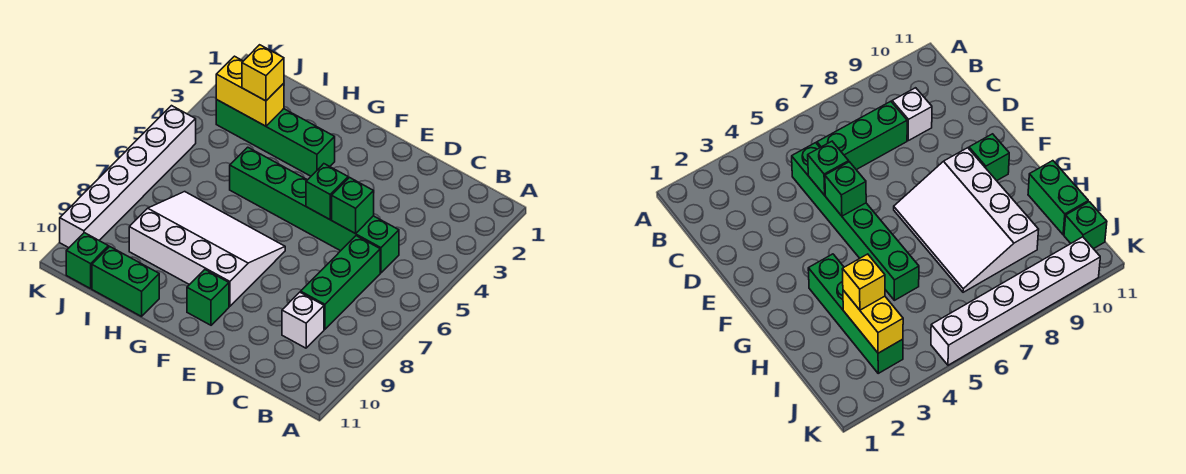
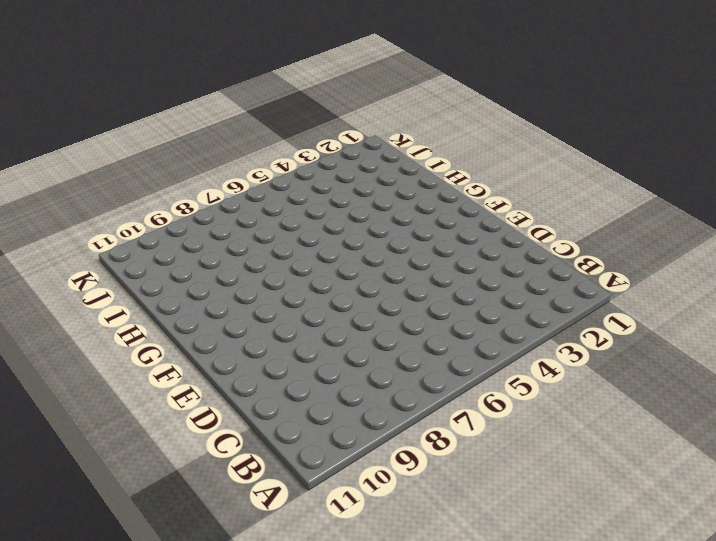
none -> green brick C5:H5 level 1
none -> green brick C6:C8 level 1
none -> white brick C9 level 1

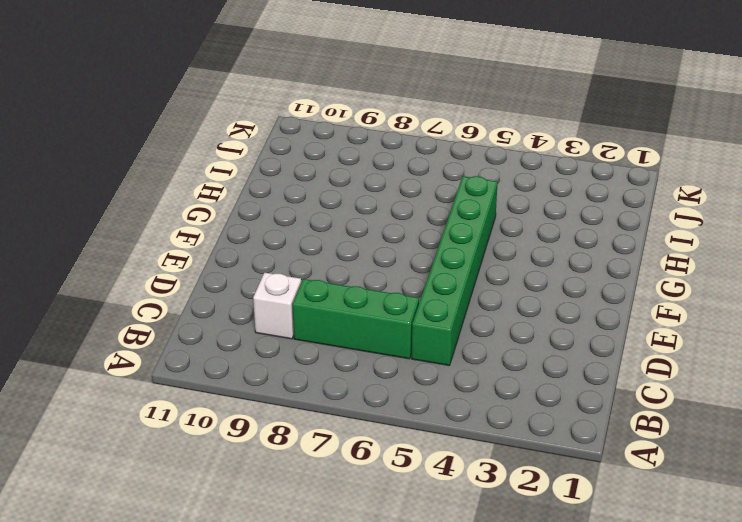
none -> white slope F7:I9 level 1 top 9
none -> green brick F10 level 1
none -> green brick G3:J3 level 1

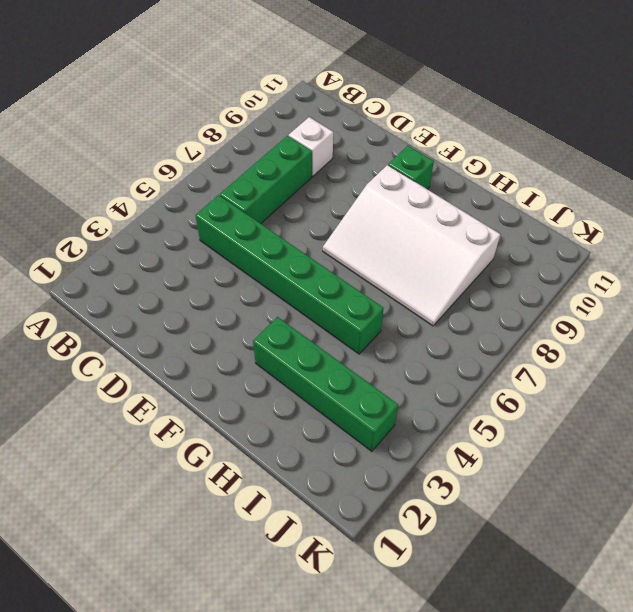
none -> green brick H11:I11 level 1
none -> green brick J11 level 1
none -> white brick K5:K10 level 1

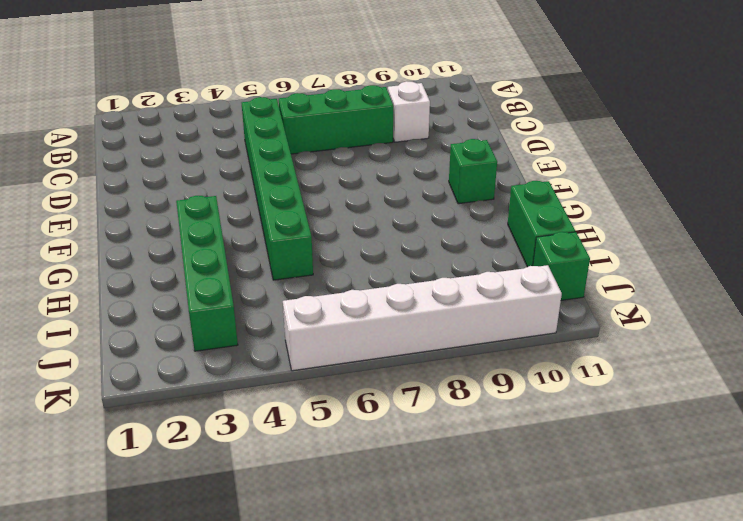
none -> white slope F7:I9 level 1 top 9
none -> green brick D5 level 2
none -> green brick E5 level 2

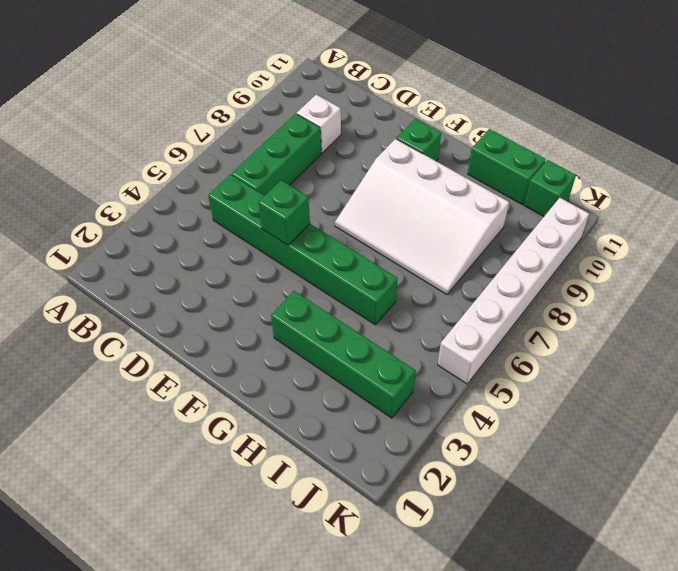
none -> green brick D5 level 2
none -> yellow brick I3:J3 level 2
none -> yellow brick I3 level 3

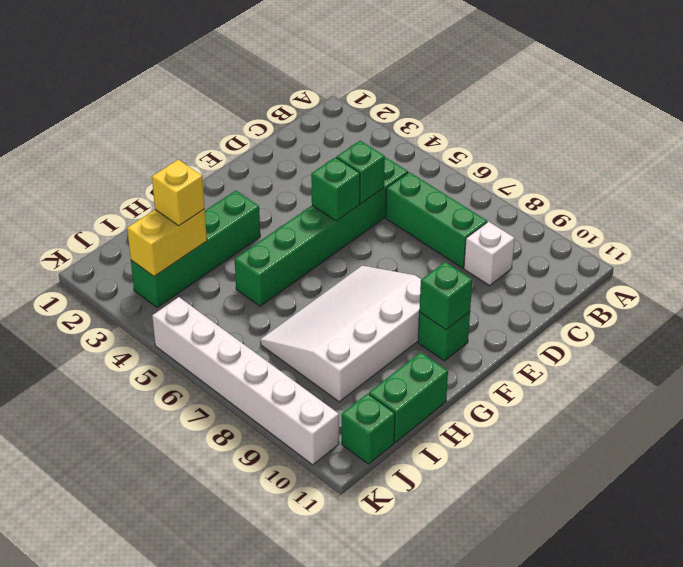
green brick F10 level 2 -> none

